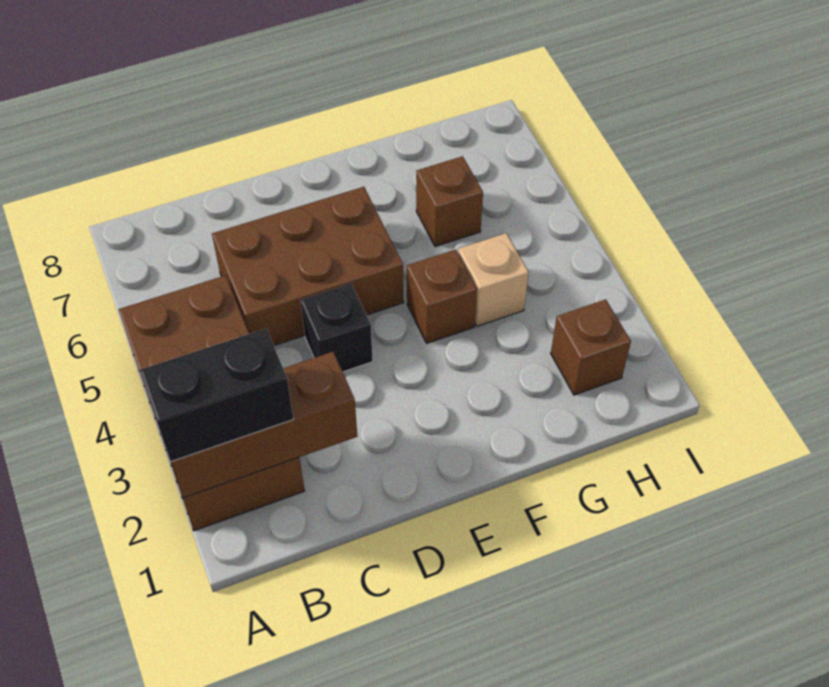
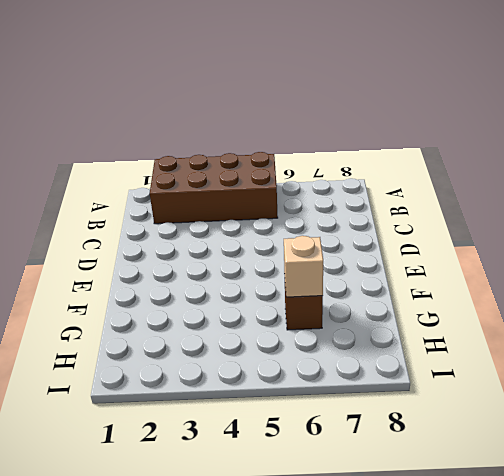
tan brick G6 level 2 -> tan brick G4 level 1
none -> brown brick C5:E6 level 1
none -> black brick D4 level 1

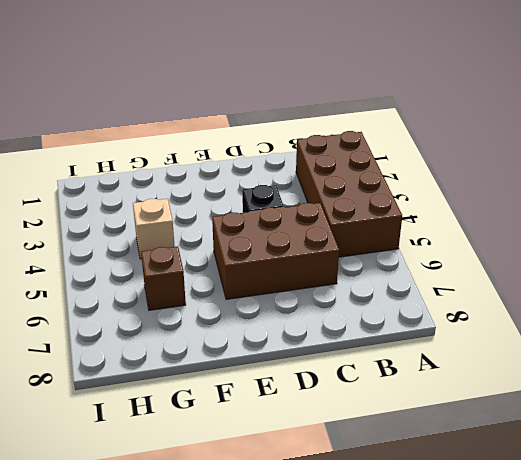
none -> brown brick F4 level 1
none -> brown brick H2 level 1

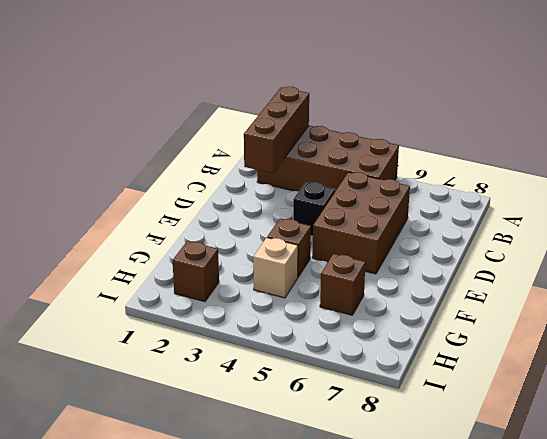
none -> black brick A2:B2 level 3

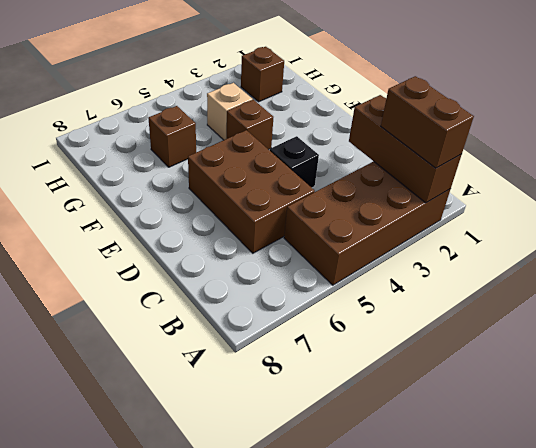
brown brick A2:B2 level 3 -> black brick A2:B2 level 3

